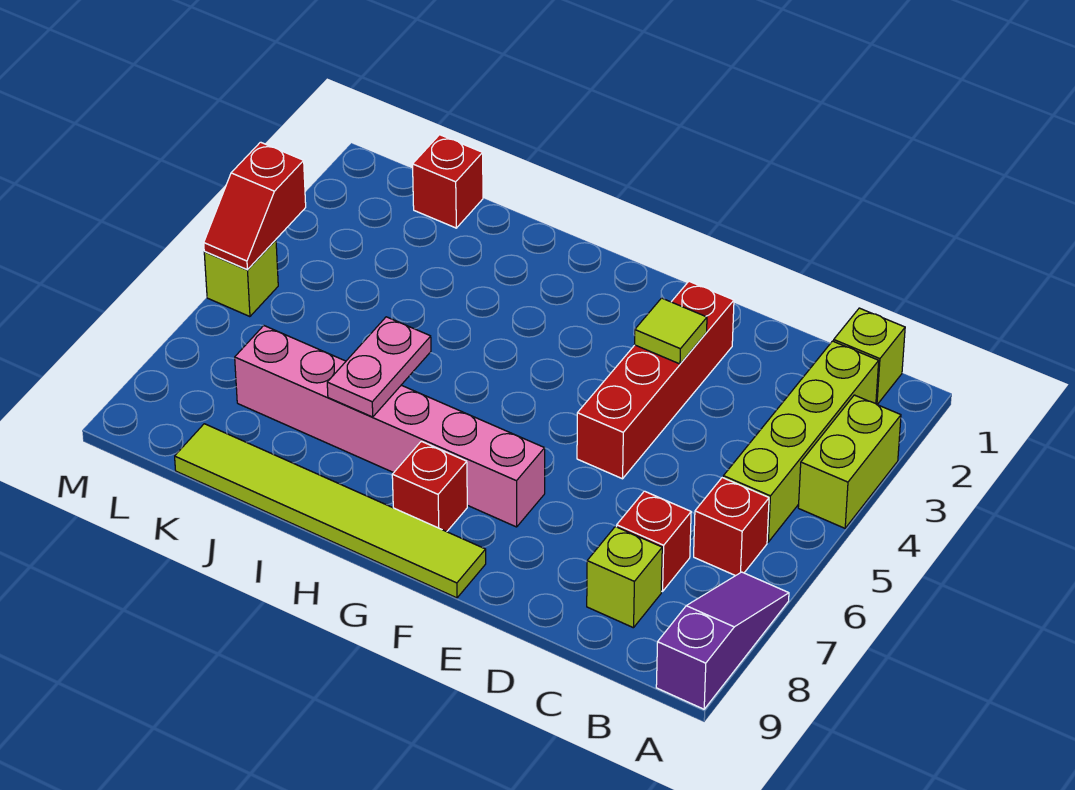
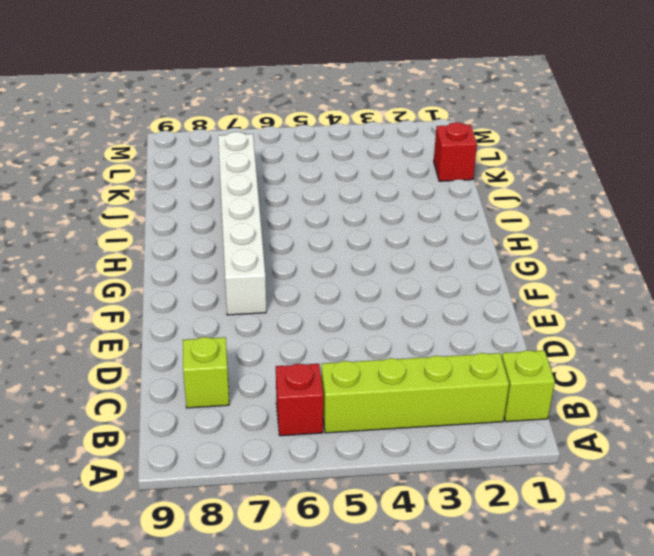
white brick F7:K7 level 1 -> pink brick F7:K7 level 1
none -> lime brick A3:A4 level 1
none -> purple slope A7:A9 level 1 top 9
none -> red brick C7 level 1

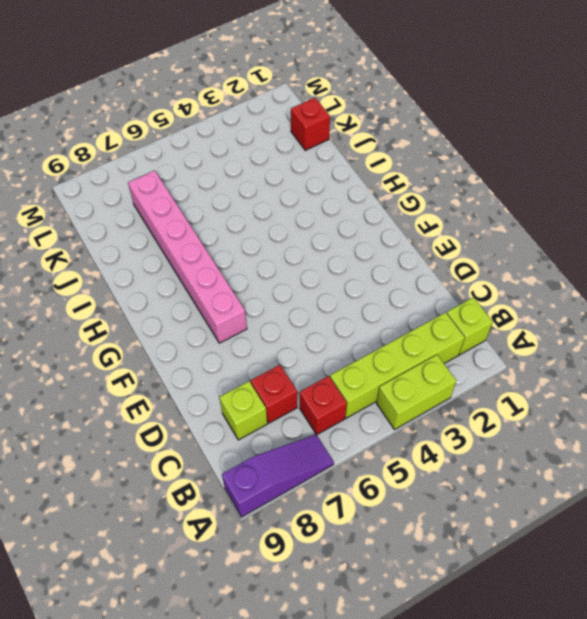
none -> red brick E2:E5 level 1
none -> lime tile F9:K9 level 1
none -> red brick G8 level 1

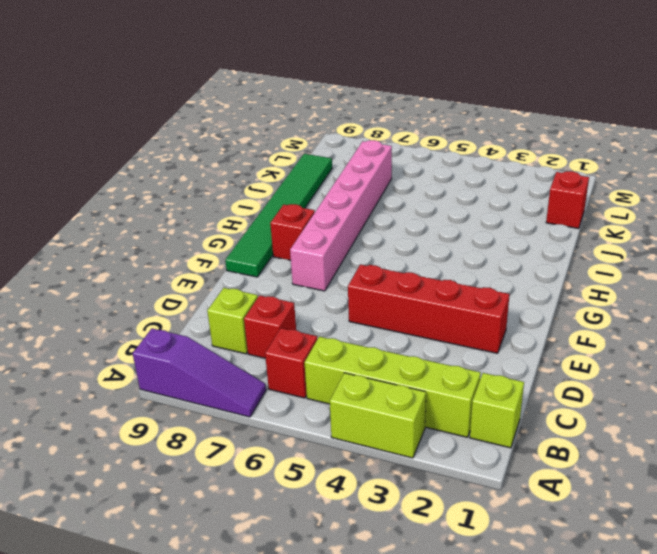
green tile F9:K9 level 1 -> lime tile F9:K9 level 1
none -> lime brick M5 level 1
none -> lime tile E3 level 2
none -> pink plate I6:I7 level 2

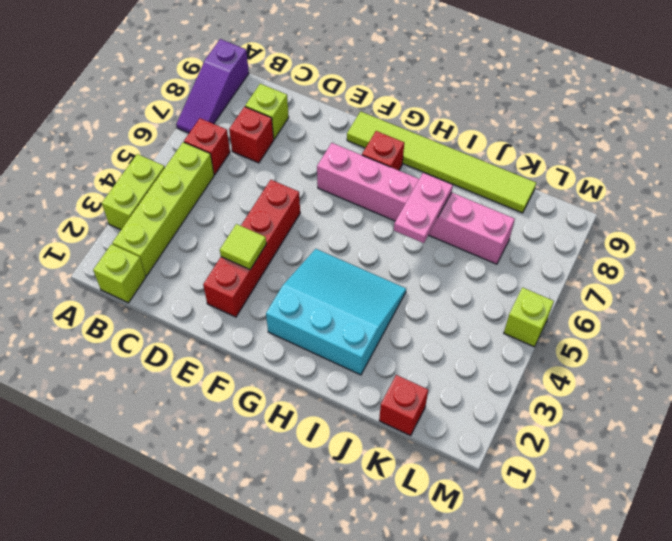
cyan slope G2:I4 level 1 top 2 -> none
none -> red slope M4:M5 level 2 top 4

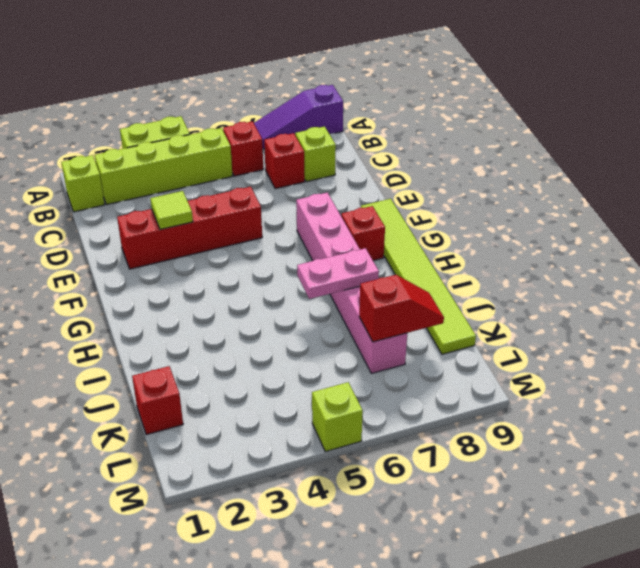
red slope K7:K8 level 2 top 7 -> red slope M4:M5 level 2 top 4

